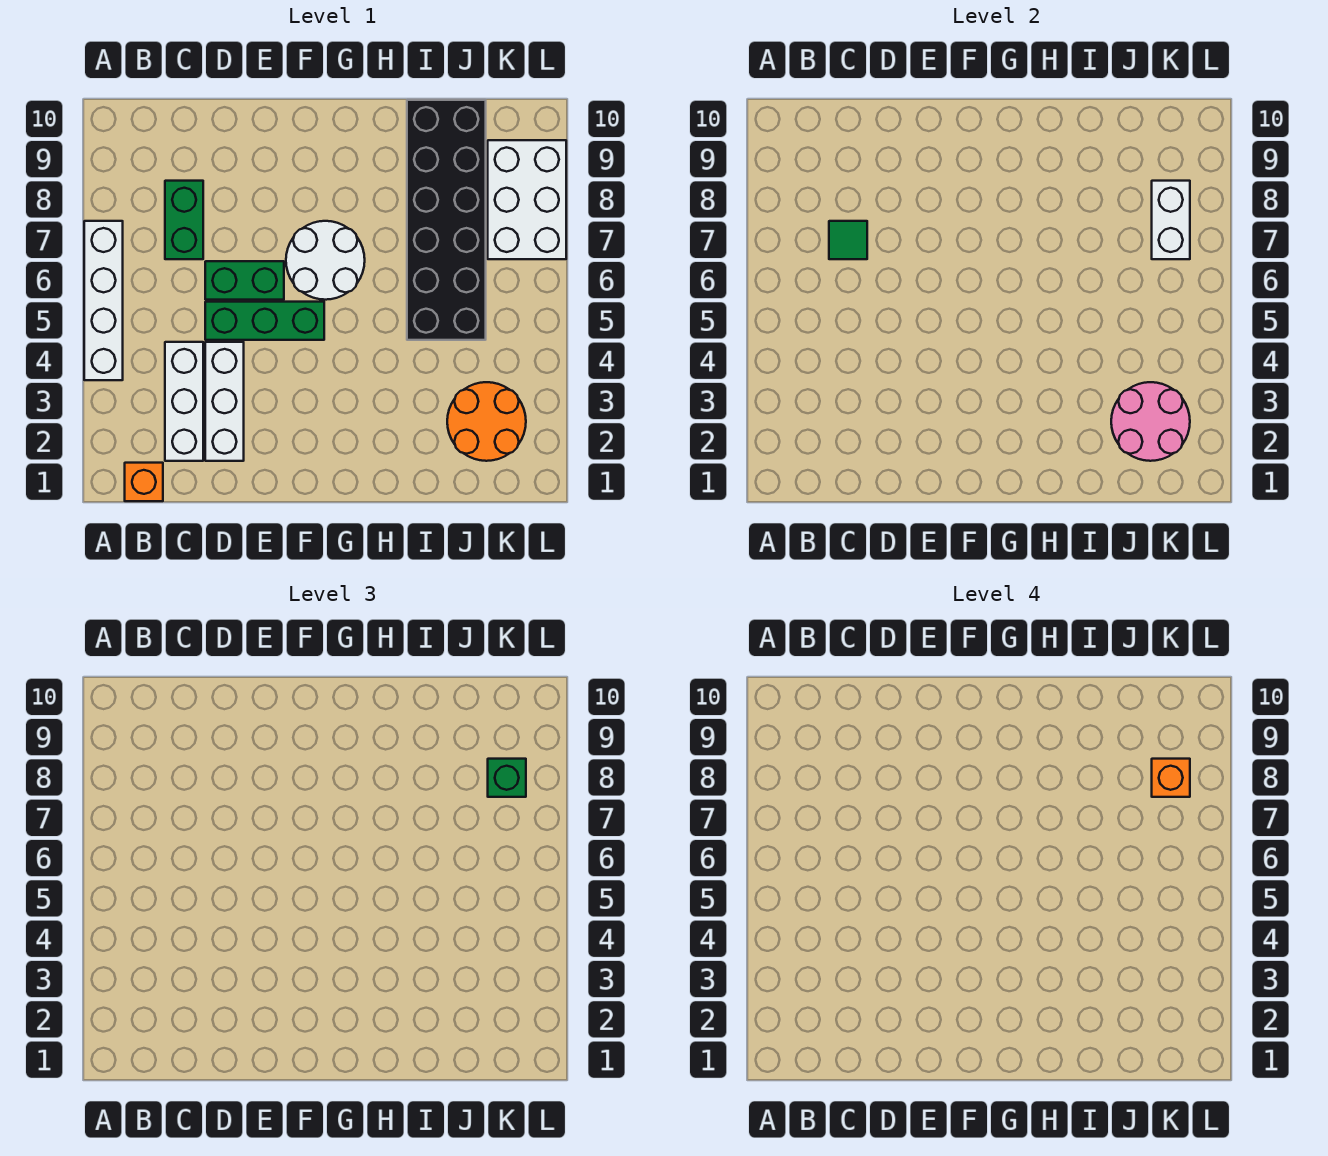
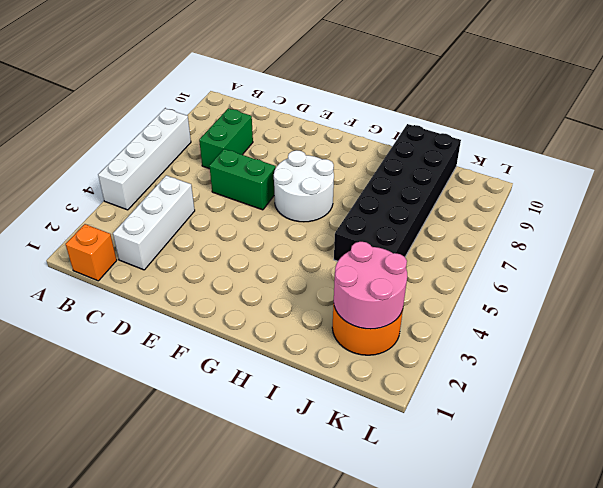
none -> white brick D2:D4 level 1
none -> green brick D5:F5 level 1
none -> white brick K7:L9 level 1

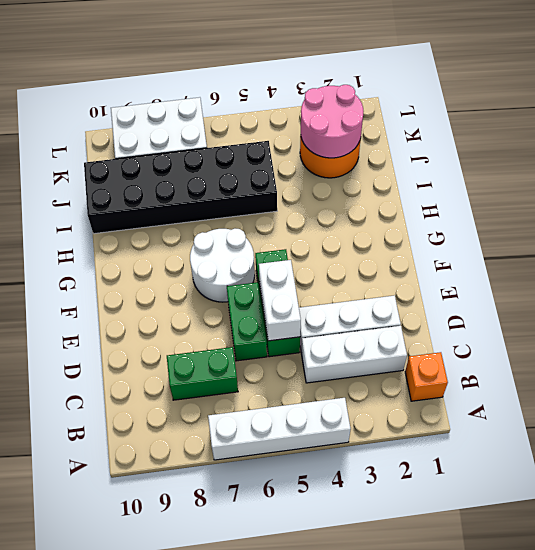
white brick D5:E5 level 2 -> white brick K7:K8 level 2
none -> green tile C7 level 2
none -> green brick K8 level 3
none -> orange brick K8 level 4

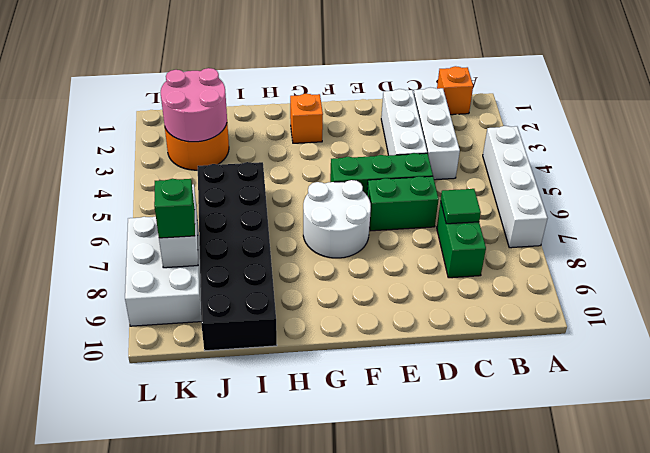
orange brick G2 level 1 -> orange brick K8 level 4

